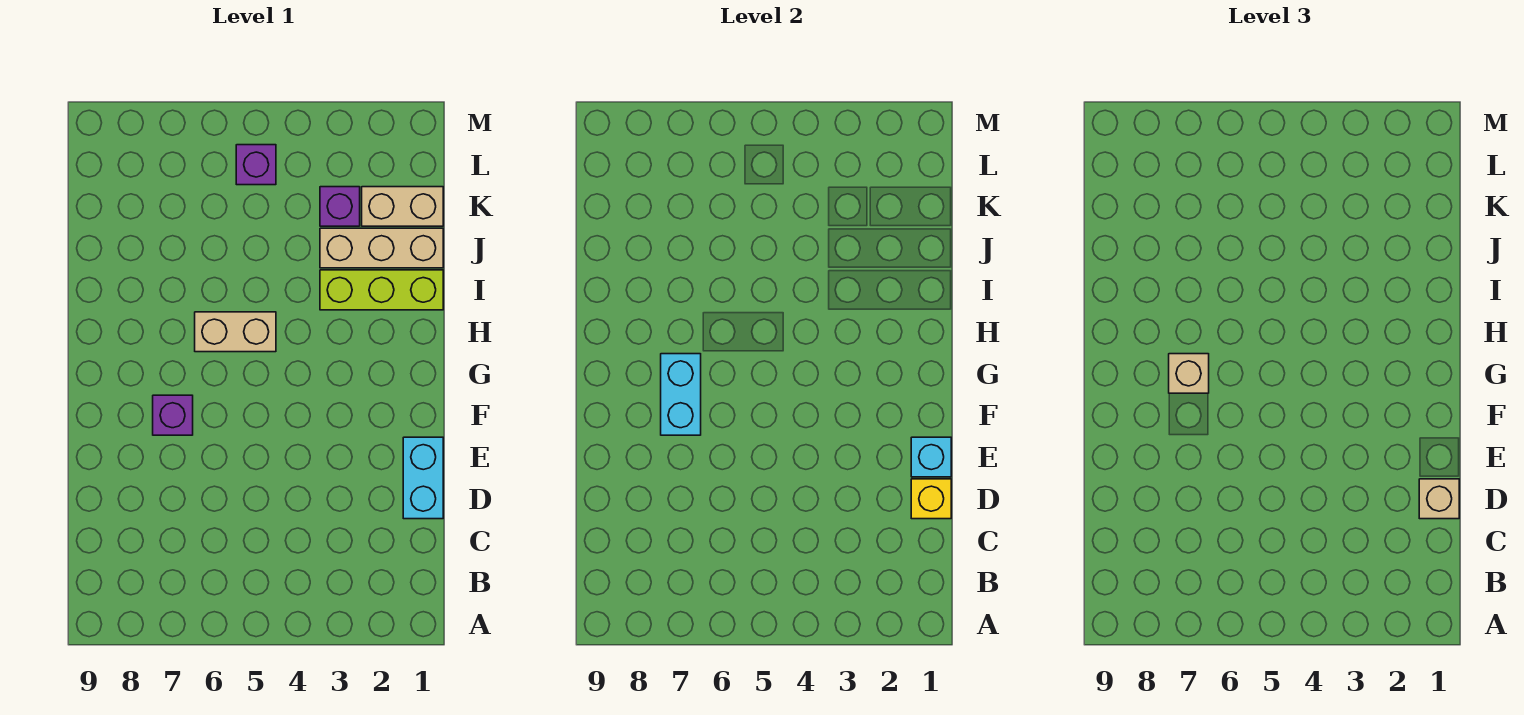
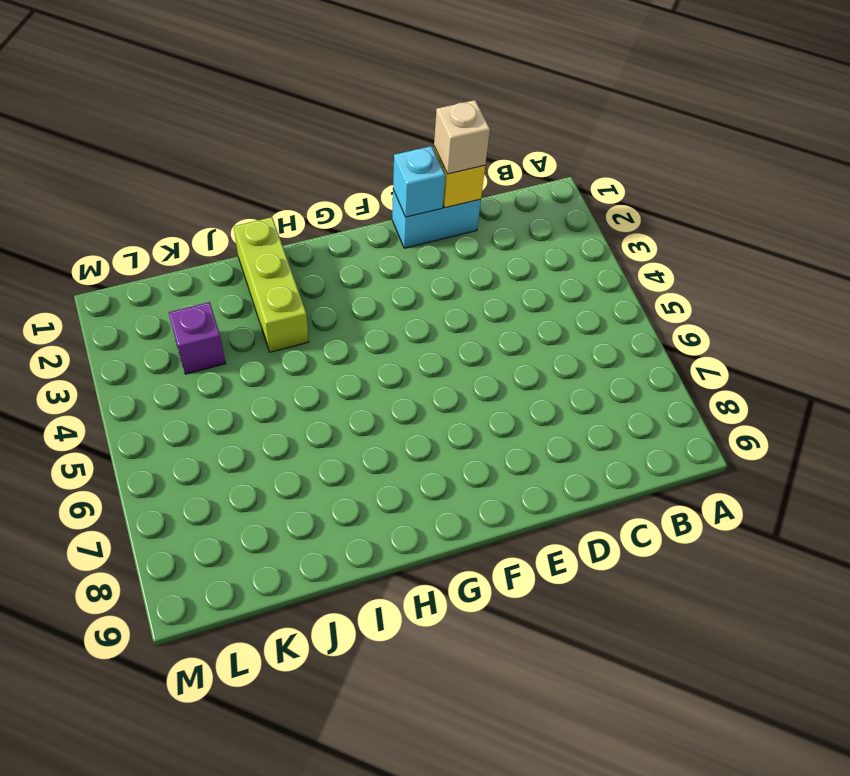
none -> purple brick F7 level 1
none -> tan brick H5:H6 level 1
none -> tan brick J1:J3 level 1

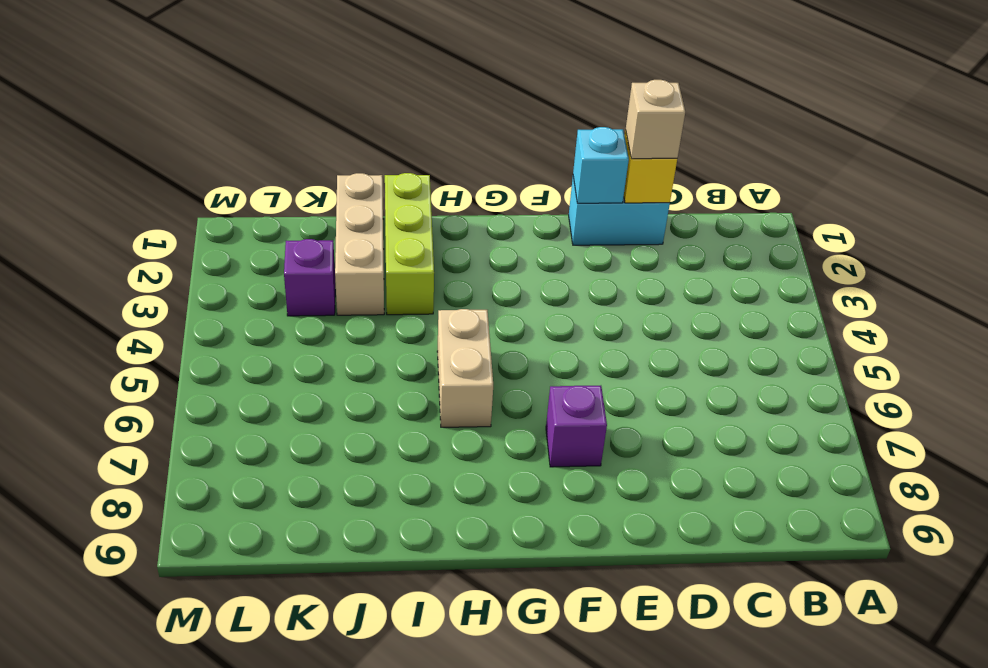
none -> tan brick K1:K2 level 1
none -> purple brick L5 level 1
none -> cyan brick F7:G7 level 2

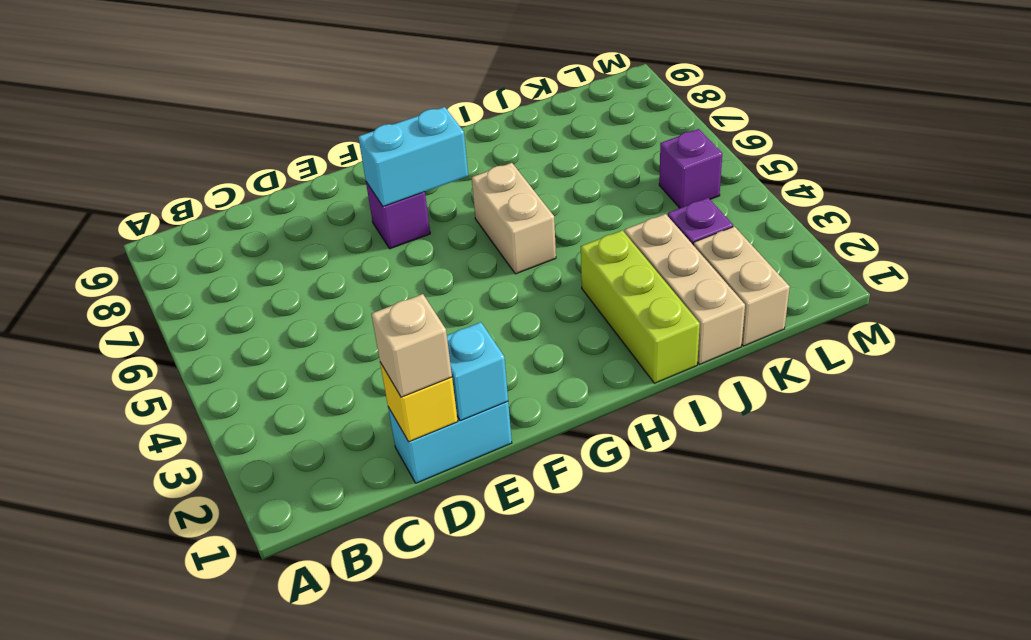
none -> tan brick G7 level 3

